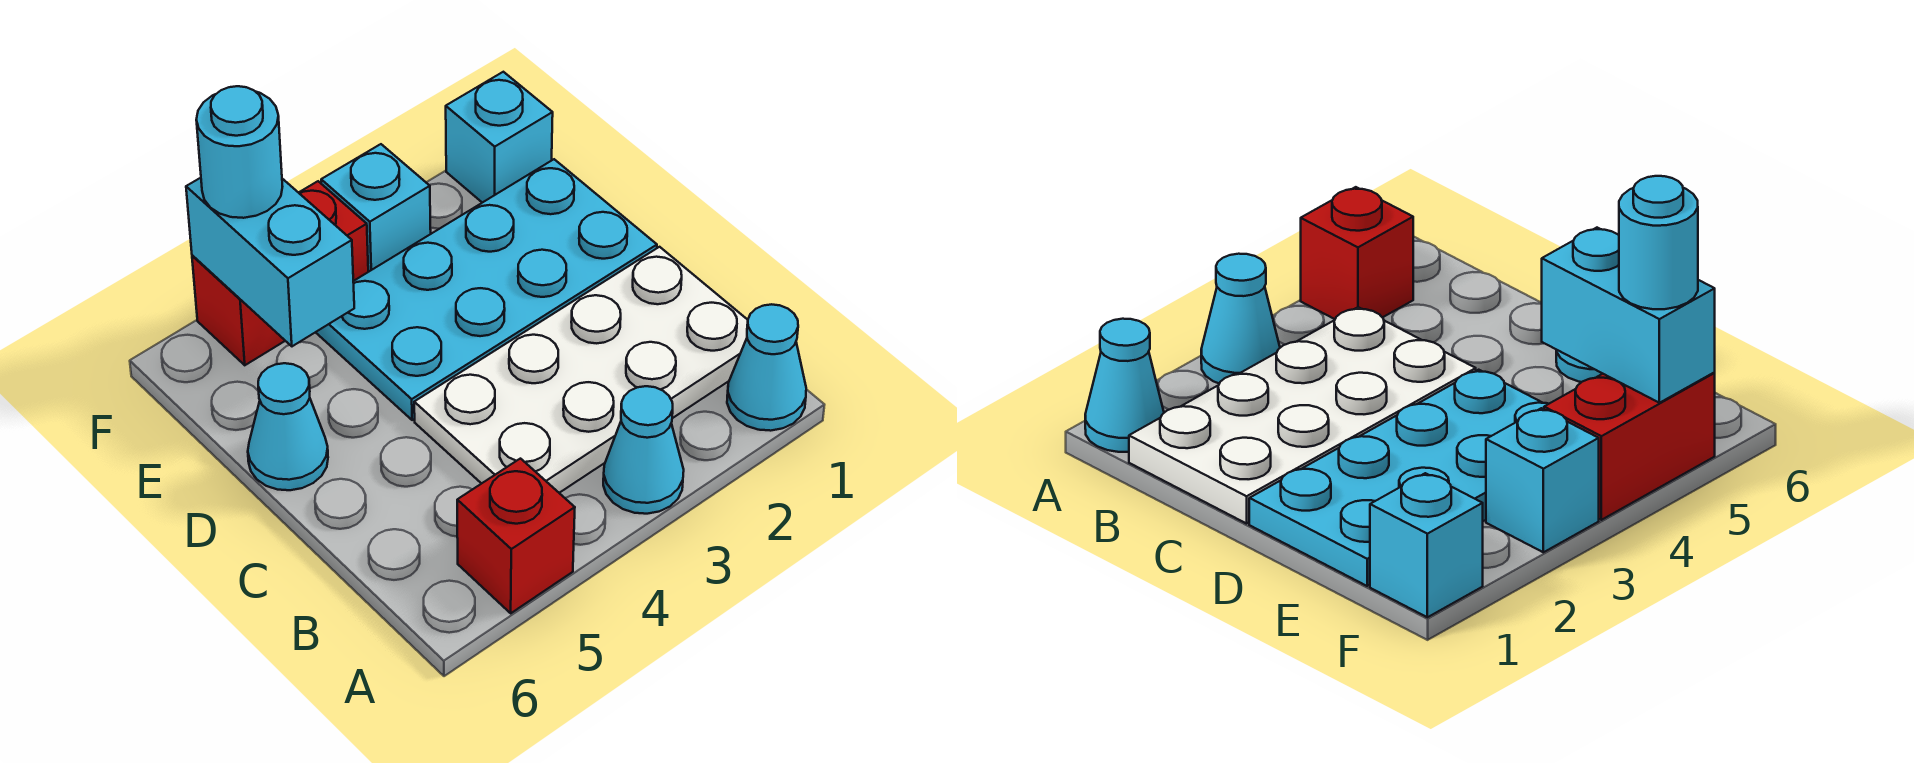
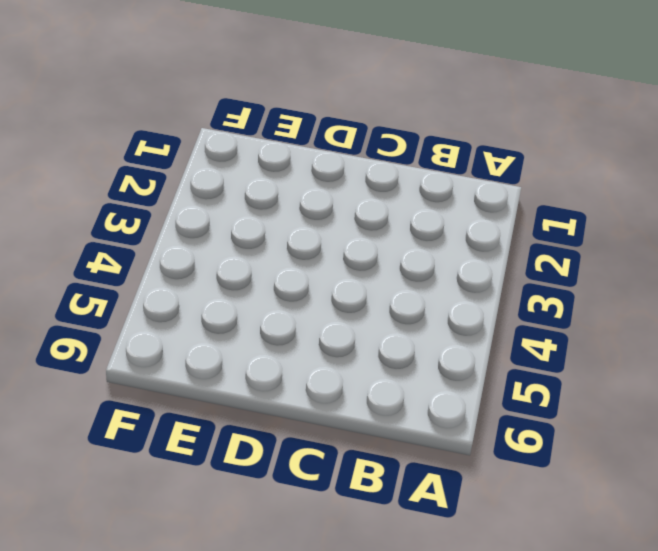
none -> cyan cone A1 level 1
none -> cyan cone A3 level 1

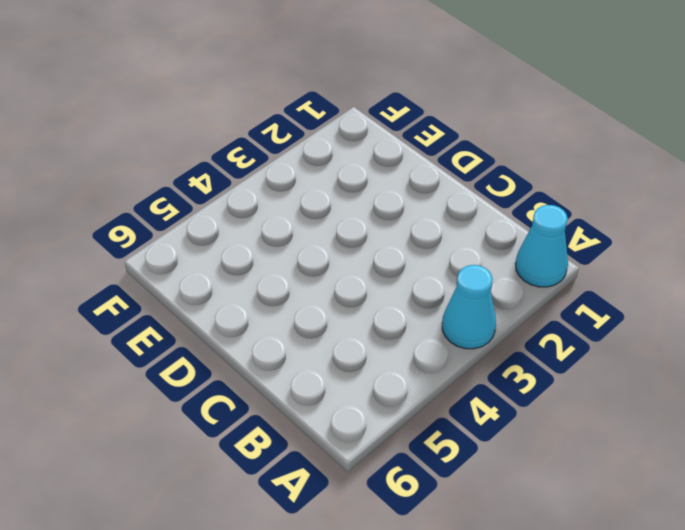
none -> red brick A5 level 1
none -> white plate B1:C4 level 1

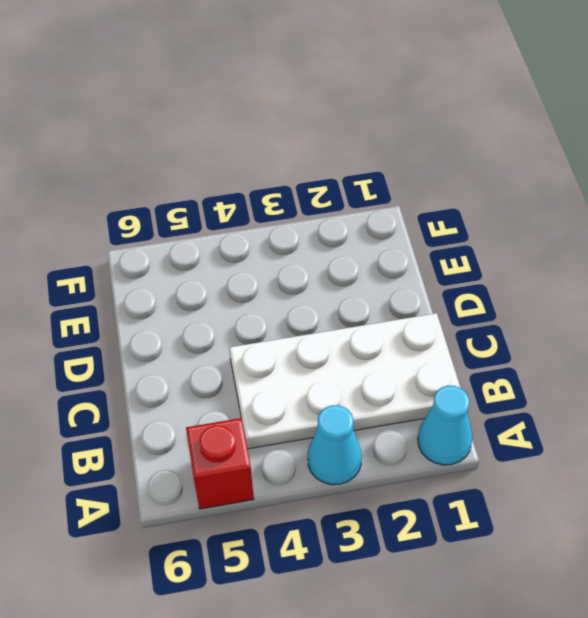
none -> cyan plate D1:E4 level 1
none -> cyan cone D6 level 1

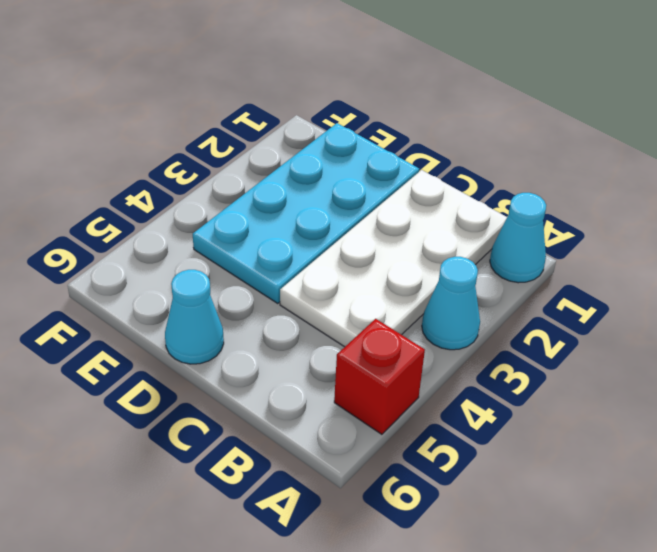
none -> cyan brick F1 level 1
none -> cyan brick F3 level 1

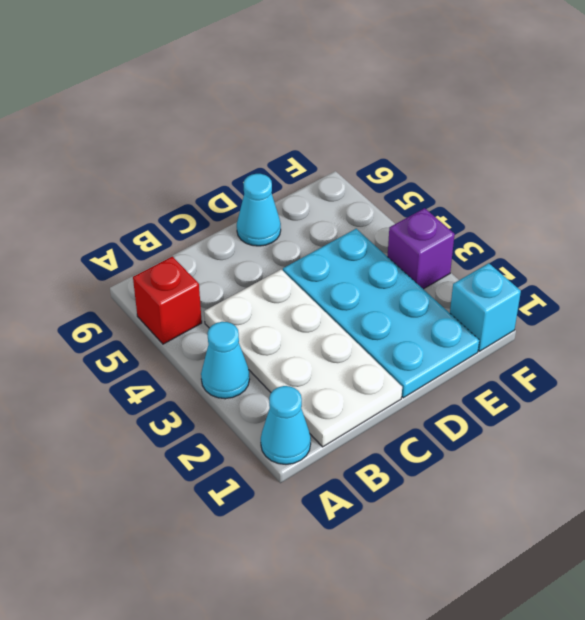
purple brick F3 level 1 -> cyan brick F3 level 1
none -> red brick F4:F5 level 1
none -> cyan brick E5:F5 level 2

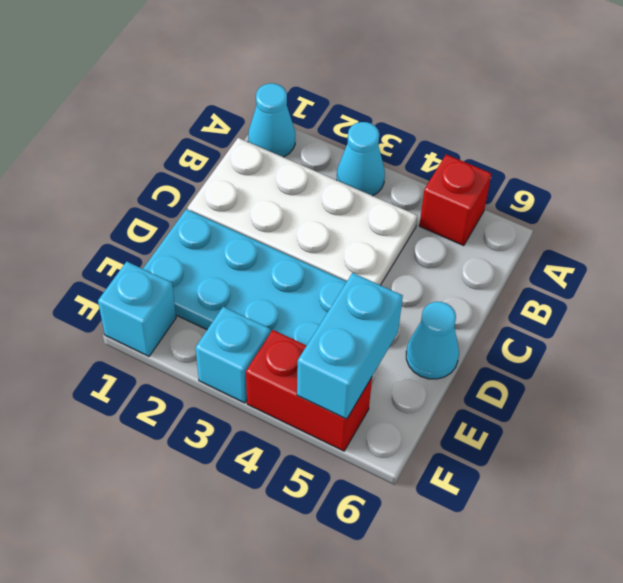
none -> cyan round brick F5 level 3

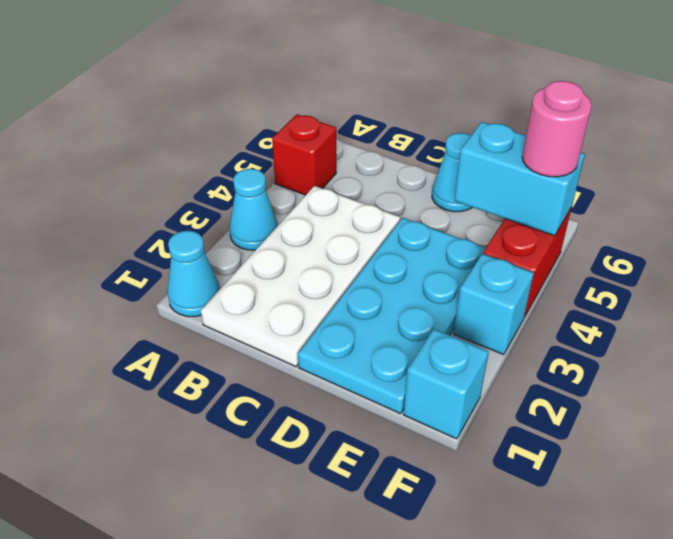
pink round brick F5 level 3 -> cyan round brick F5 level 3

